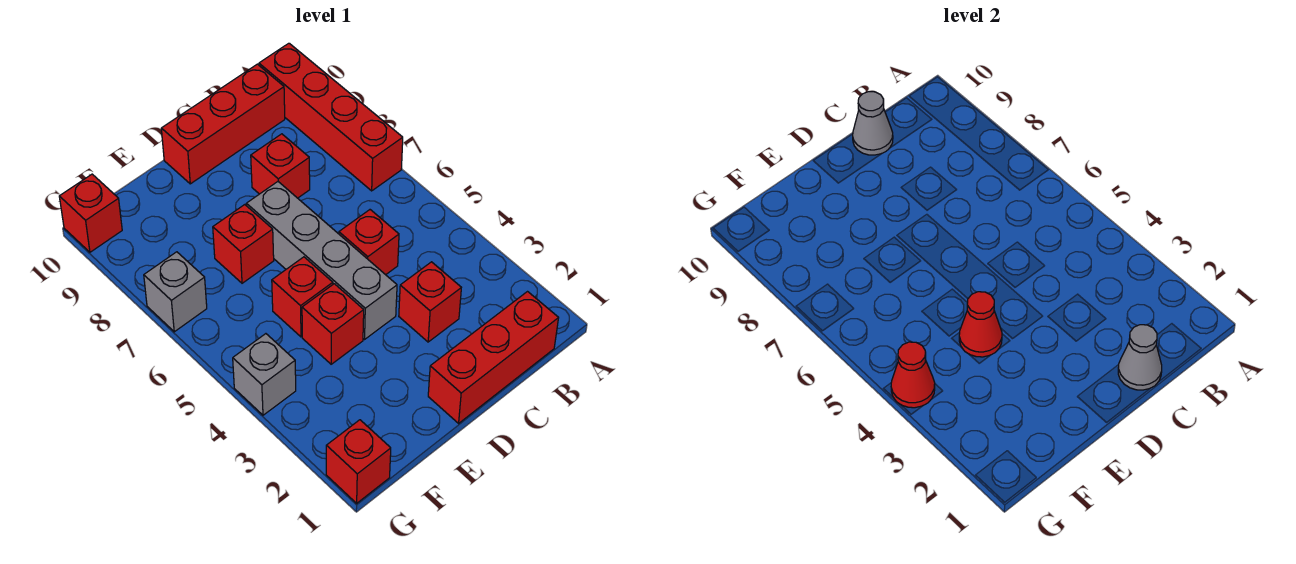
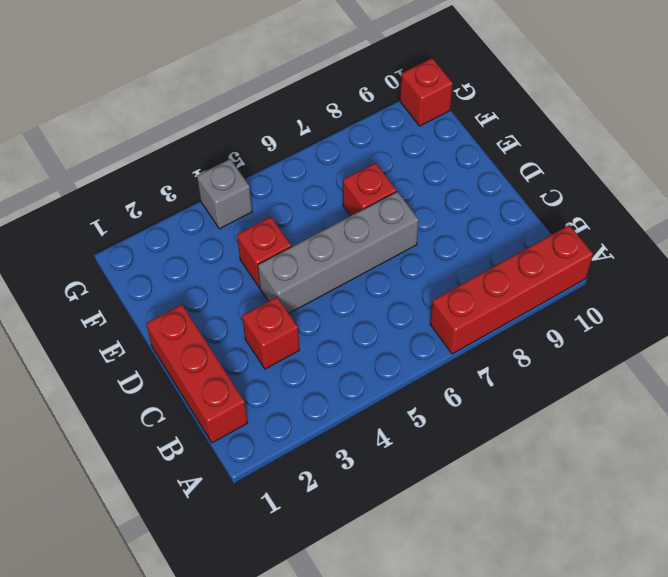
none -> red brick B10:D10 level 1
none -> red brick C5 level 1
none -> red brick C8 level 1

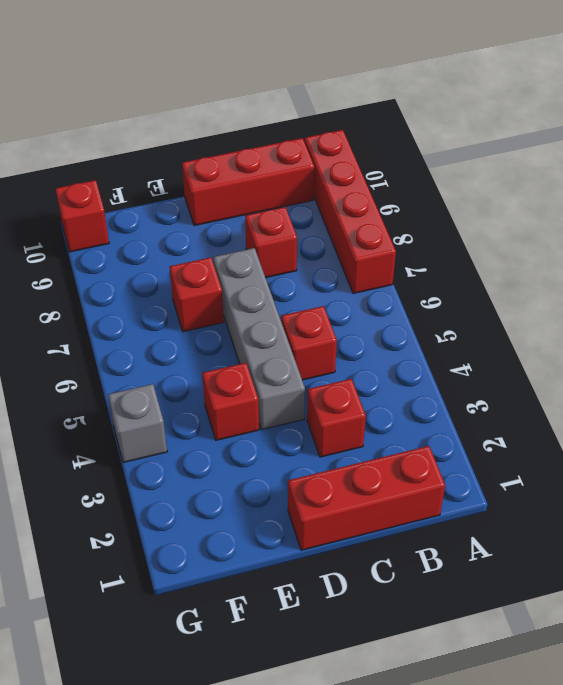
none -> red brick E5 level 1
none -> red brick G1 level 1
none -> grey brick G7 level 1

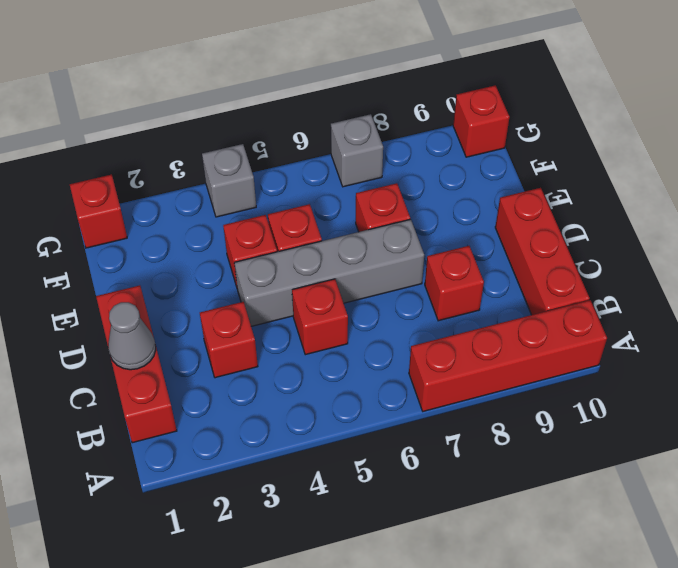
none -> grey cone C10 level 2
none -> red cone E4 level 2
none -> red cone G4 level 2

